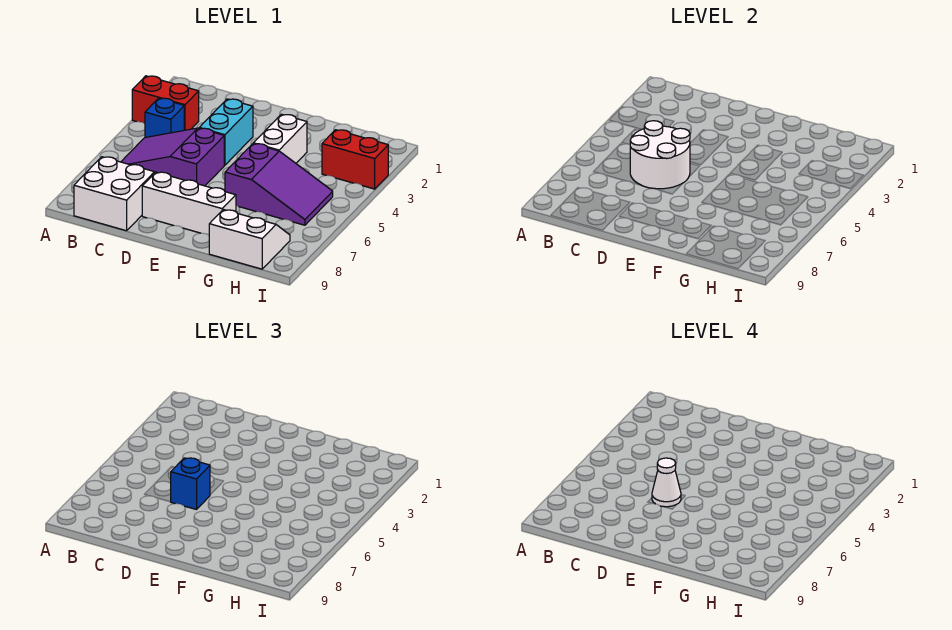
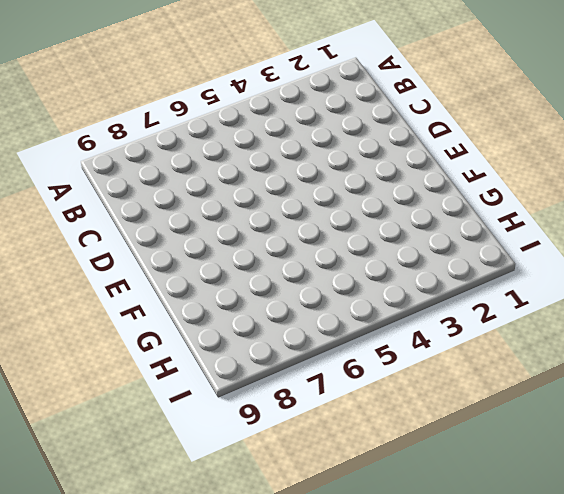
none -> red brick A3:B3 level 1
none -> blue brick B4 level 1
none -> purple slope B5:D6 level 1 top D

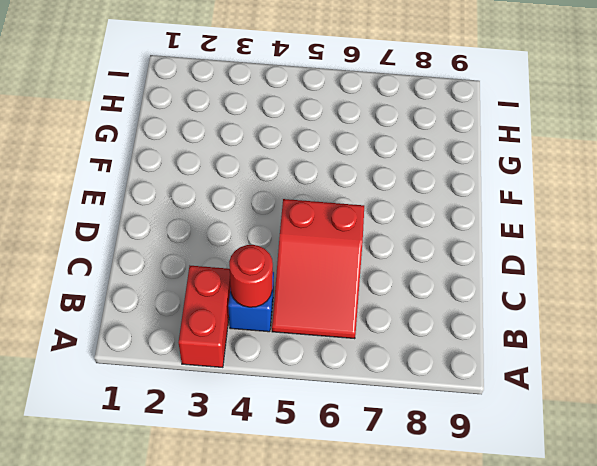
red round brick B4 level 2 -> none
red slope B5:D6 level 1 top D -> purple slope B5:D6 level 1 top D
none -> white brick B8:C9 level 1
none -> cyan brick D3:D4 level 1
none -> white brick D8:F8 level 1

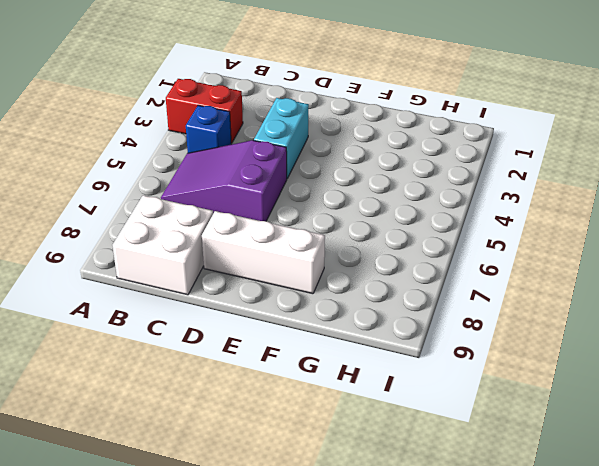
none -> white brick F3:F4 level 1
none -> purple slope F5:H6 level 1 top F
none -> white slope G8:H9 level 1 top 9

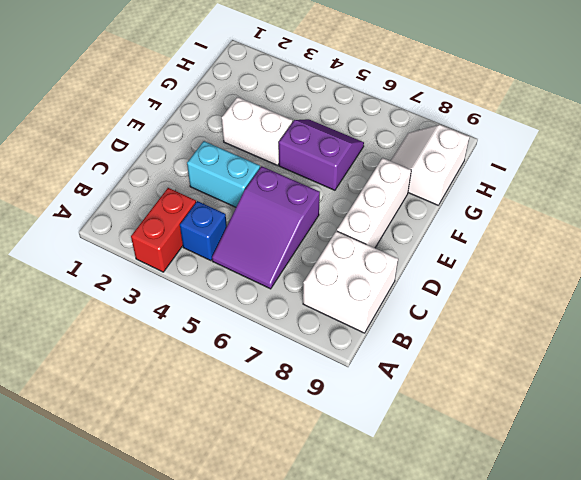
purple slope F5:G6 level 1 top F -> purple slope F5:H6 level 1 top F
none -> red brick H3:I3 level 1
none -> white round brick C5:D6 level 2
none -> blue brick D6 level 3

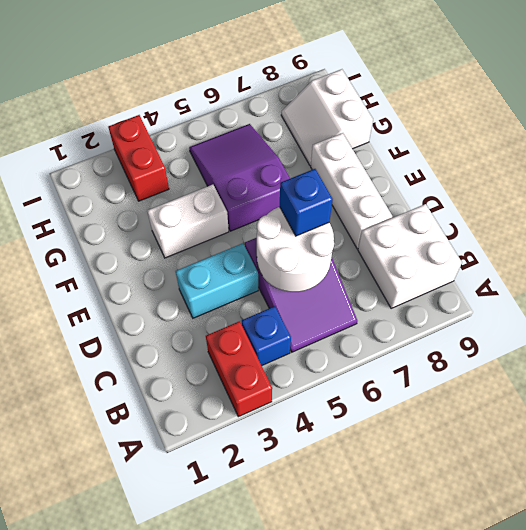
none -> white cone D6 level 4

